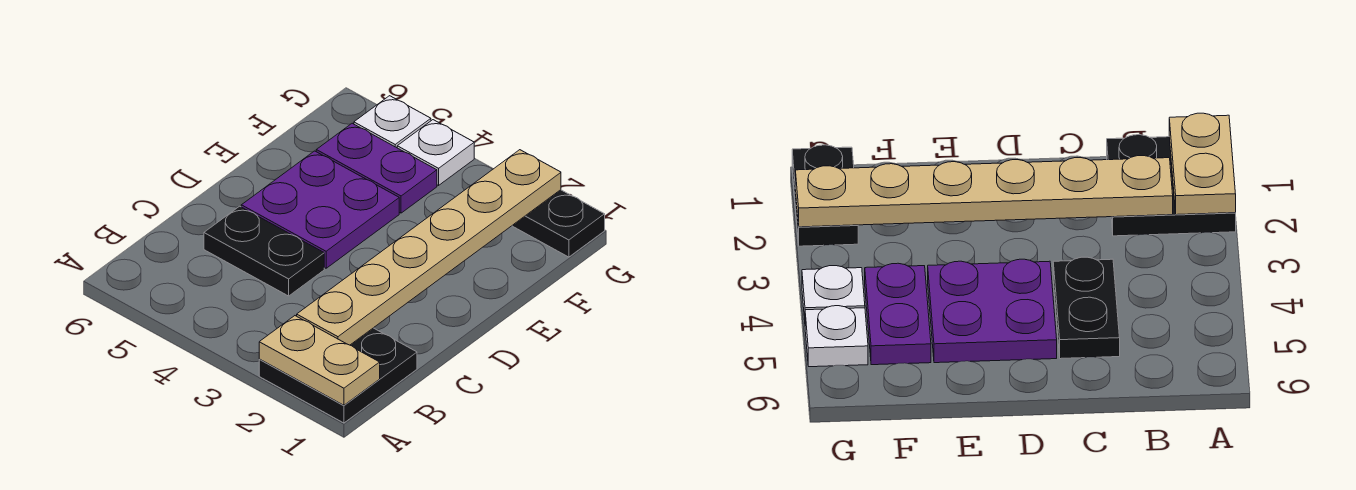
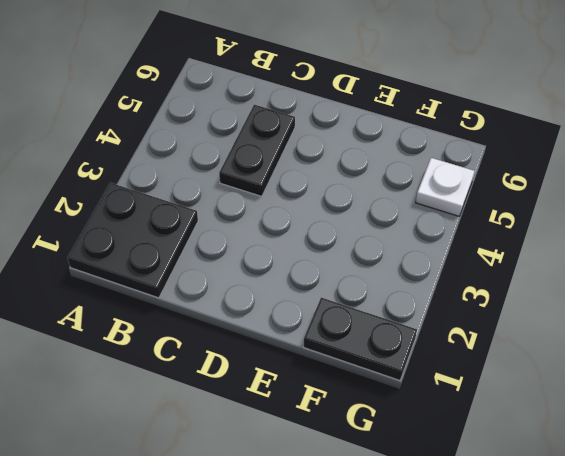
black plate F1:G1 level 1 -> black plate G1:G2 level 1
none -> purple plate D4:E5 level 1
none -> purple plate F4:F5 level 1

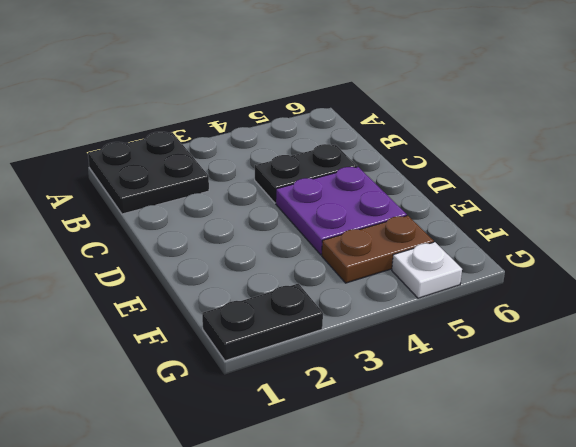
brown plate F4:F5 level 1 -> purple plate F4:F5 level 1
none -> white plate G4 level 1
none -> tan plate A1:A2 level 2

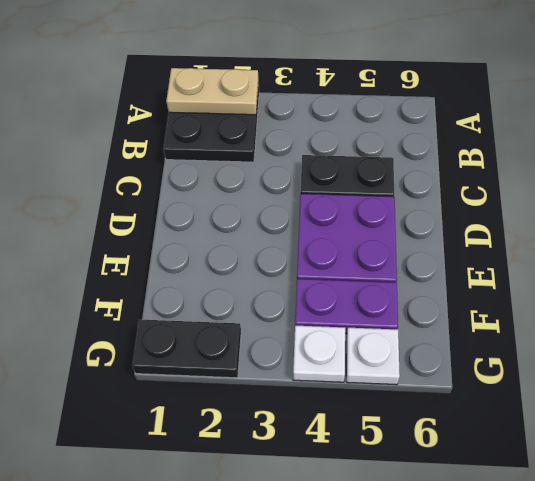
none -> tan plate B2:G2 level 2

